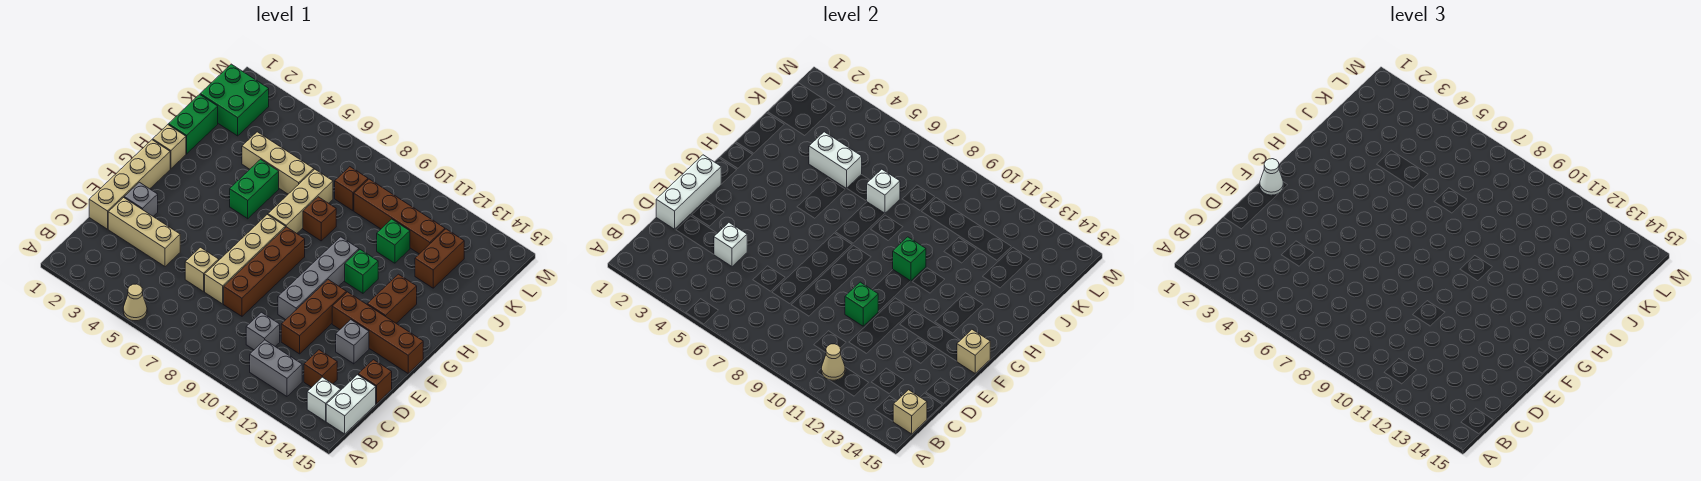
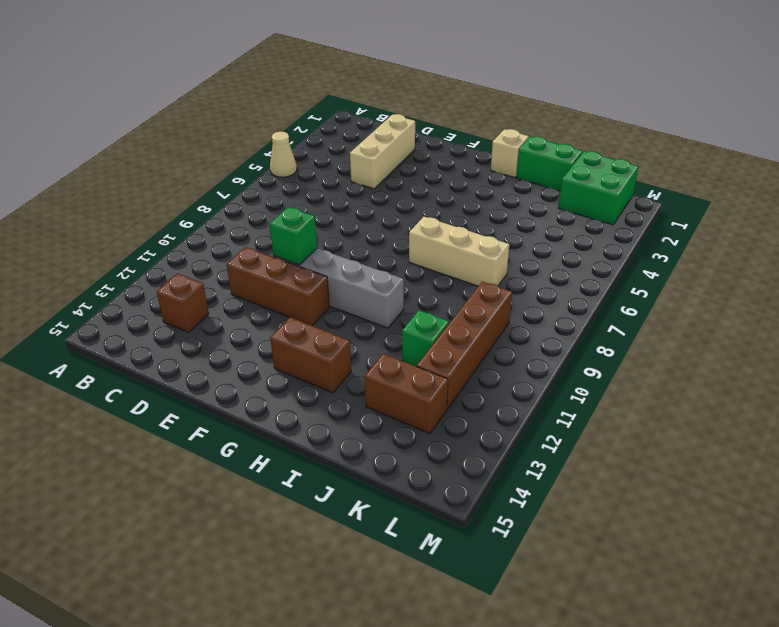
none -> grey brick B11:B12 level 1
none -> white brick B14 level 1
none -> white brick B15:C15 level 1
none -> grey brick C10 level 1

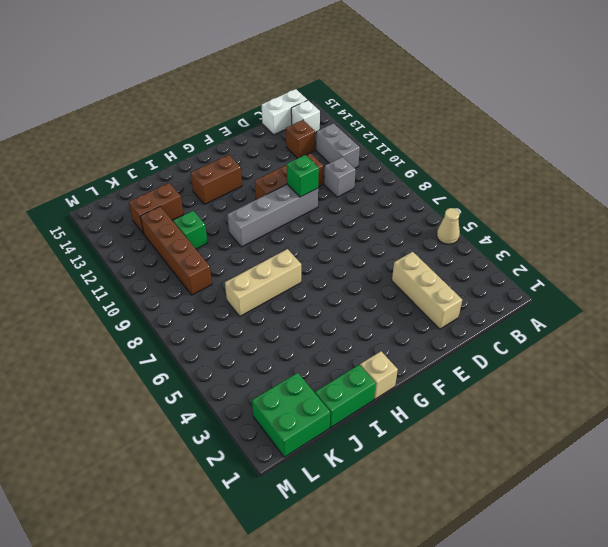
none -> tan brick D1:G1 level 1
none -> tan brick D6 level 1
none -> tan brick D7:G7 level 1
none -> brown brick D8:G8 level 1

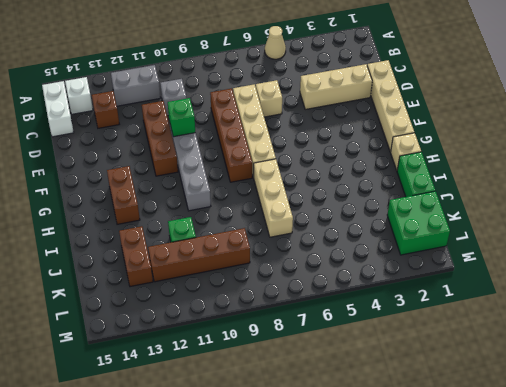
none -> brown brick D15 level 1
none -> grey brick E2 level 1
none -> grey brick E13 level 1
none -> brown brick F12:F15 level 1

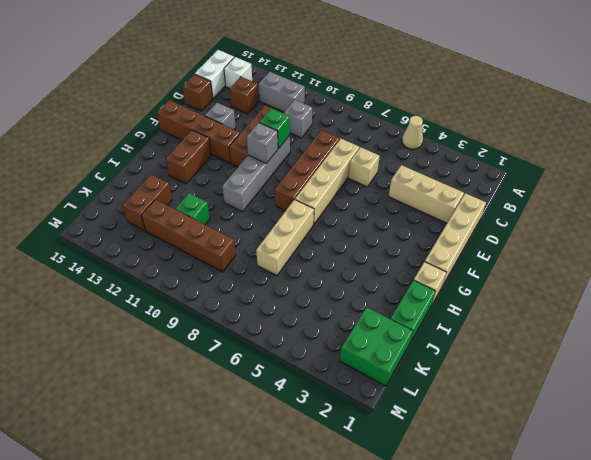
grey brick F10 level 2 -> grey brick E2 level 1
none -> green brick H5:I5 level 1
none -> green brick H11 level 1
none -> brown brick I8 level 1
none -> tan brick J4:J6 level 1

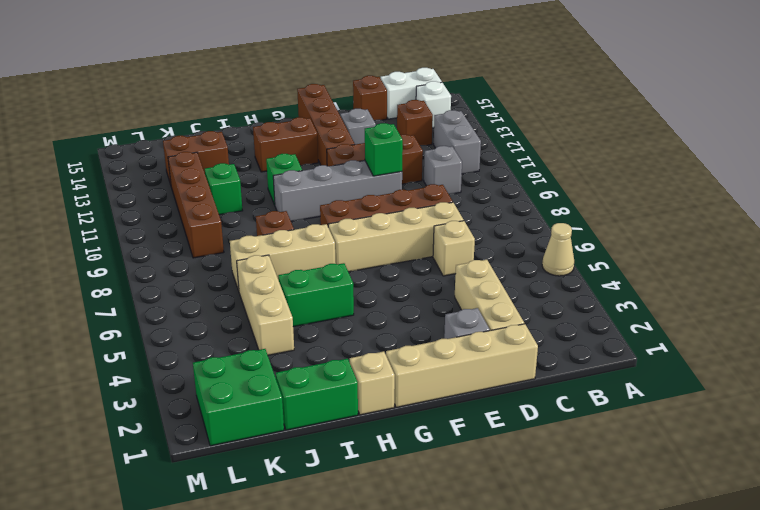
none -> brown brick K8 level 1
none -> tan cone B11 level 2
none -> tan brick B15 level 2
none -> white brick D1:F1 level 2

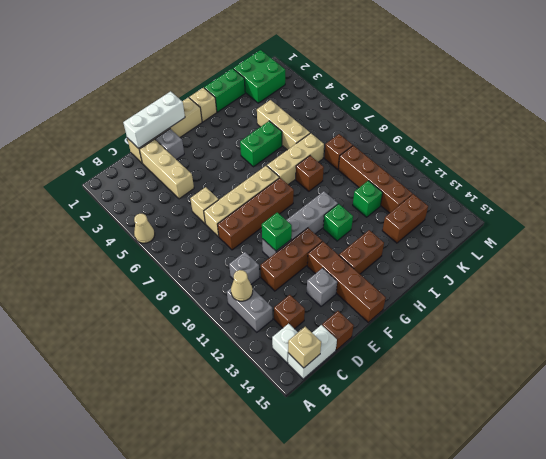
none -> white brick D4 level 2
none -> tan brick F15 level 2
none -> green brick H10 level 2
none -> white brick J4:J5 level 2

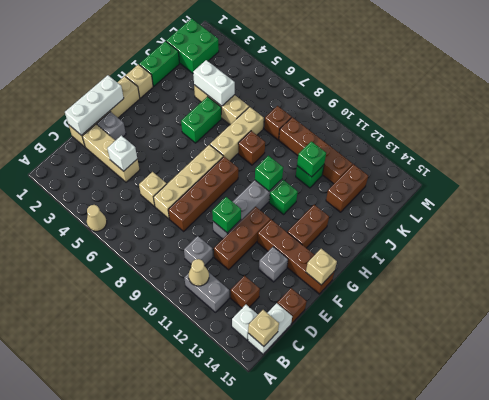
green brick J11 level 2 -> none
none -> white brick J7 level 2
none -> white cone F1 level 3

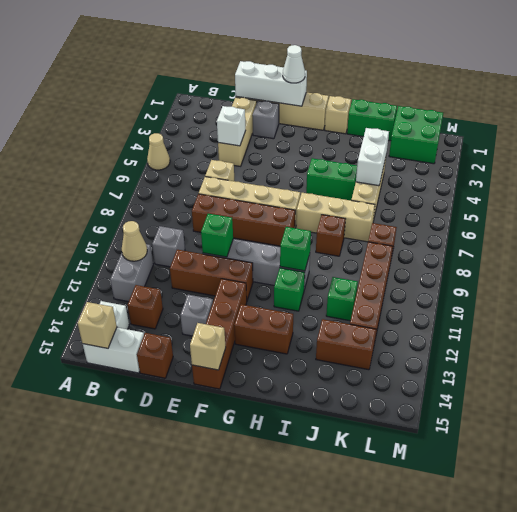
none -> white brick J7 level 2

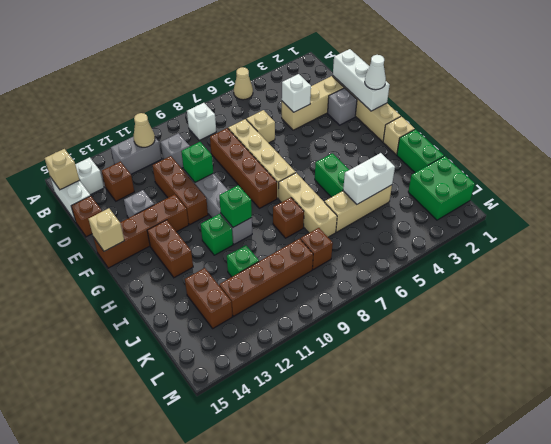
white brick B8 level 1 -> white brick J7 level 2

